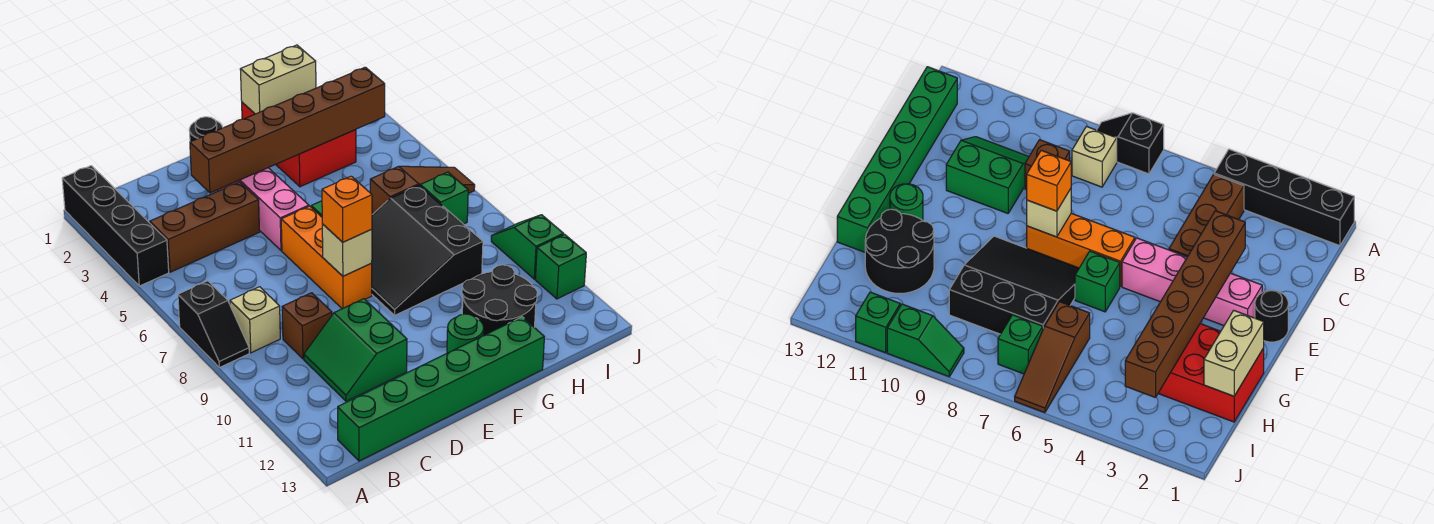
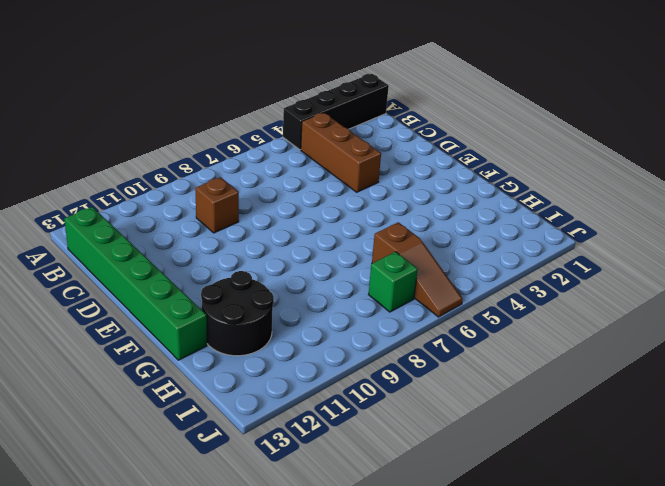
none -> black slope A7:A8 level 1 top 7
none -> tan brick B8 level 1
none -> green slope C10:D11 level 1 top D

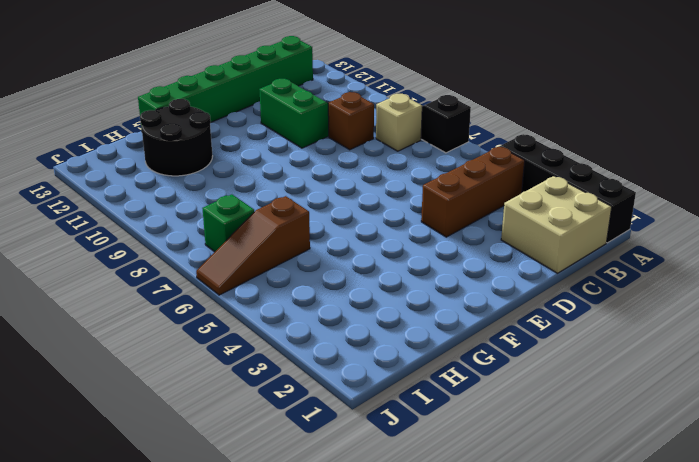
tan brick B1:C2 level 1 -> none
none -> black round brick E1 level 1
none -> pink brick E2:E5 level 1
none -> orange brick E6:E8 level 1

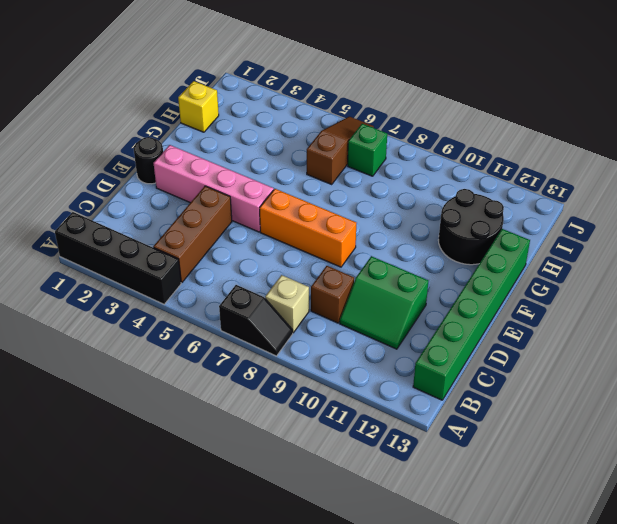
yellow brick H1 level 1 -> red brick G1:H3 level 1
none -> green brick F6 level 1
none -> black slope F7:H9 level 1 top H
none -> green round brick F12 level 1

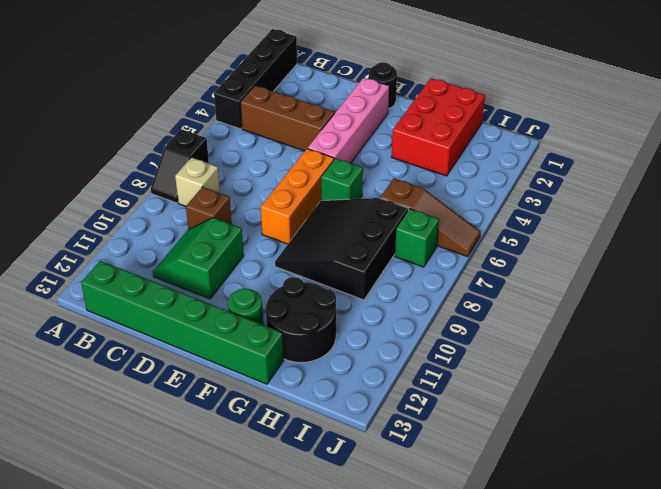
none -> green slope J9:J10 level 1 top 10
none -> green brick J11 level 1
none -> brown brick D3:I3 level 2

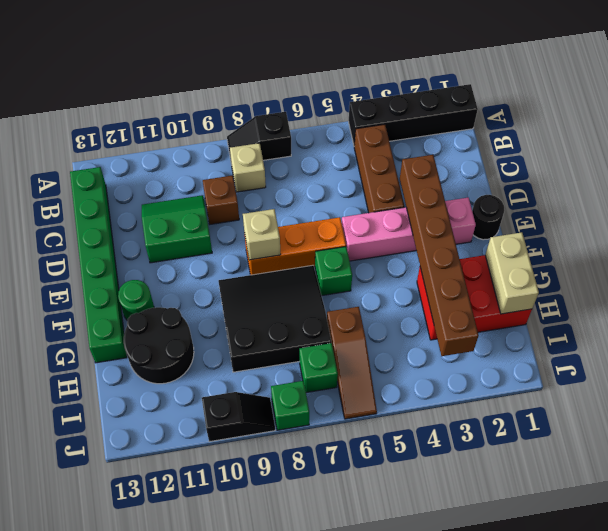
green brick J8 level 1 -> green brick J11 level 1
black slope J9:J10 level 1 top 10 -> green slope J9:J10 level 1 top 10
none -> orange brick E8 level 3

